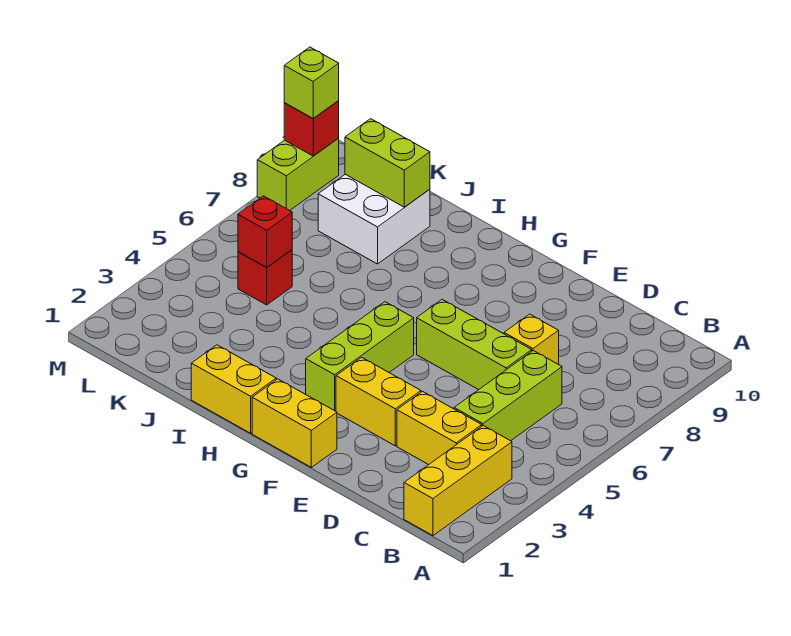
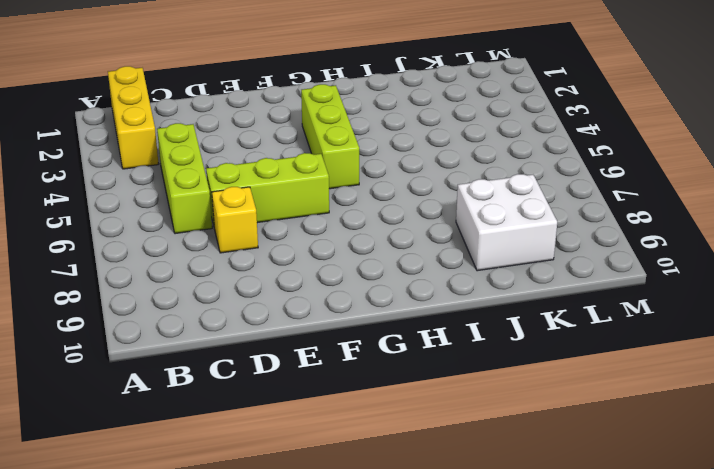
none -> yellow brick C3:D3 level 1
none -> yellow brick E3:F3 level 1
none -> yellow brick F1:G1 level 1

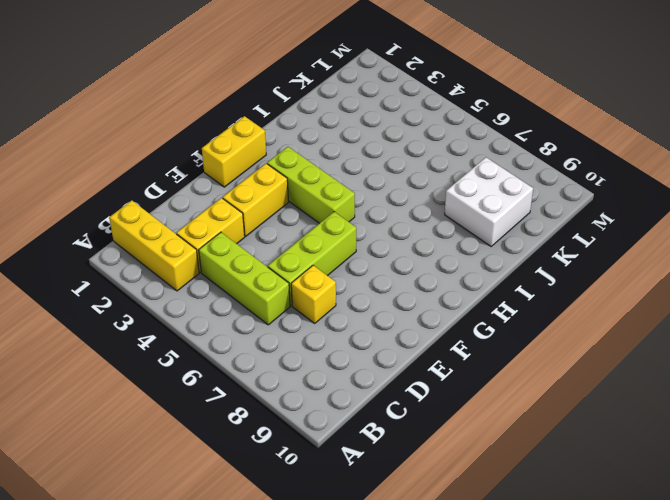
none -> yellow brick H1:I1 level 1
none -> red brick K5 level 1
none -> lime brick M8:M9 level 1

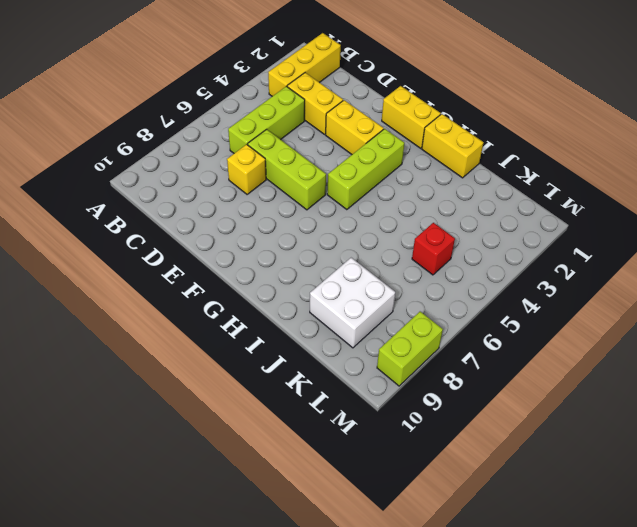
none -> lime brick J9:K9 level 2
none -> red brick K5 level 2
none -> red brick M9 level 2

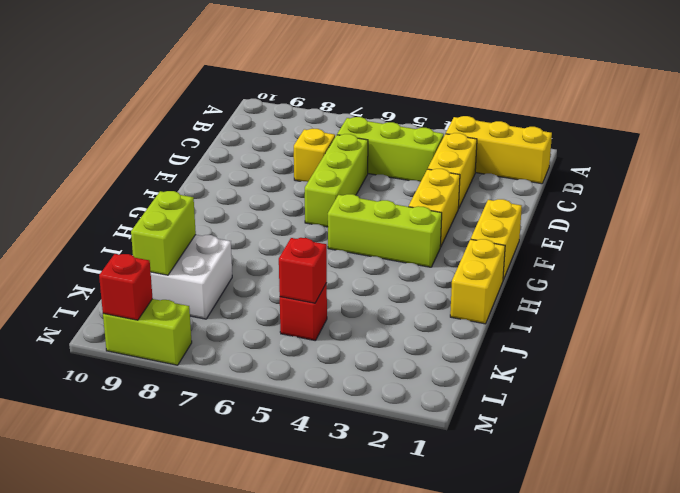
none -> lime brick M9 level 3

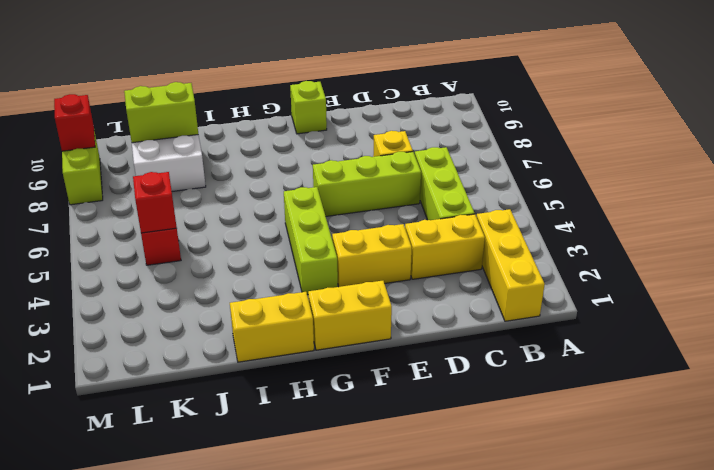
lime brick F10 level 1 -> lime brick M9 level 3

